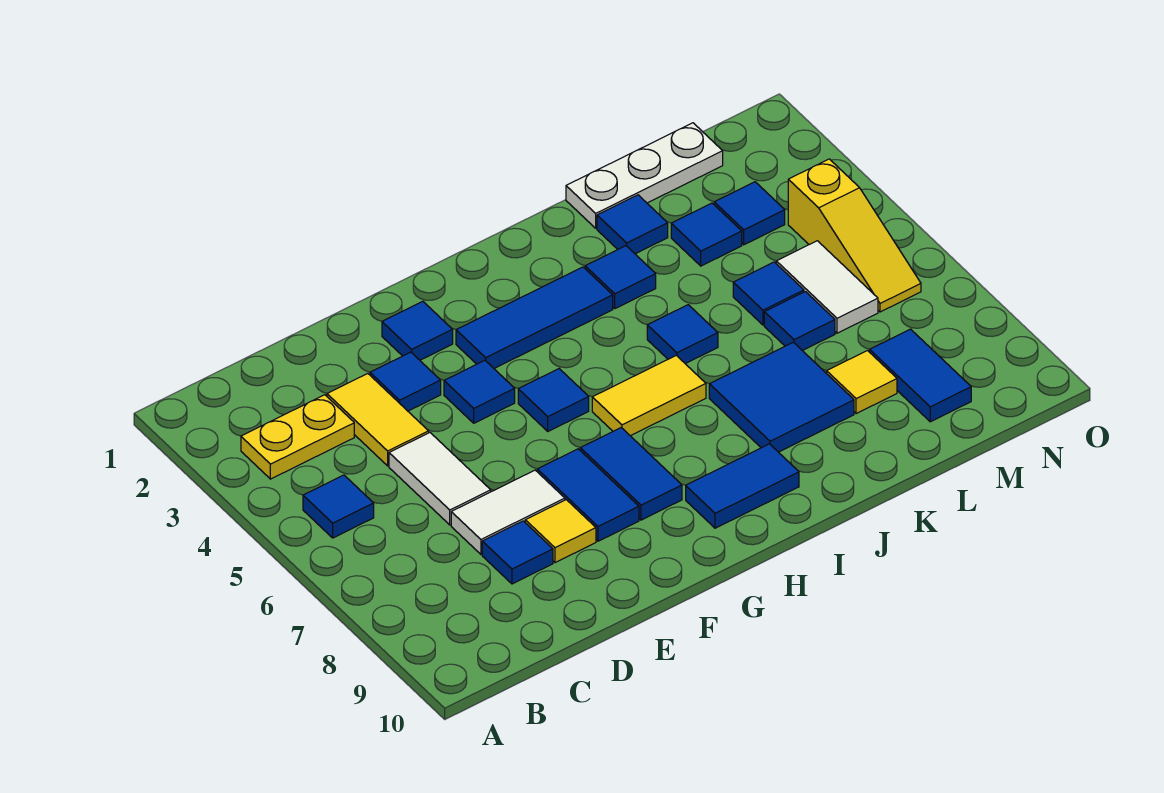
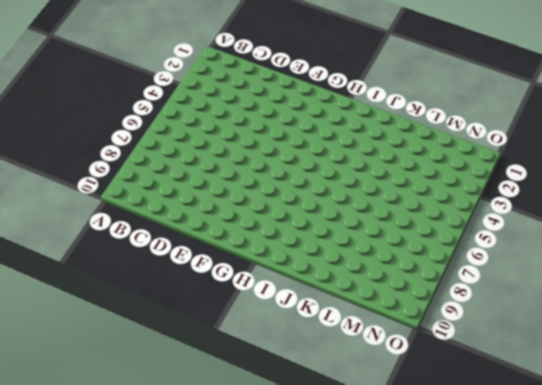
none -> yellow plate B3:C3 level 1
none -> blue tile B5 level 1
none -> yellow tile D3:D4 level 1

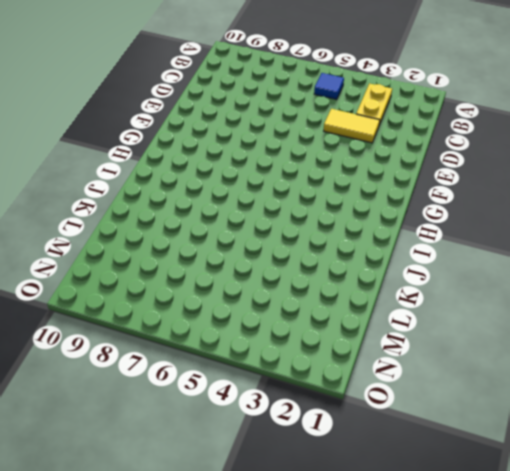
none -> white tile D5:D6 level 1
none -> white tile D7:E7 level 1
none -> blue tile D8 level 1

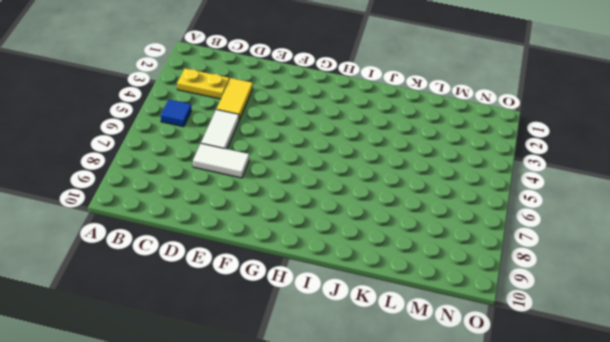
none -> blue tile D8 level 1
none -> blue tile E3 level 1
none -> yellow tile E8 level 1

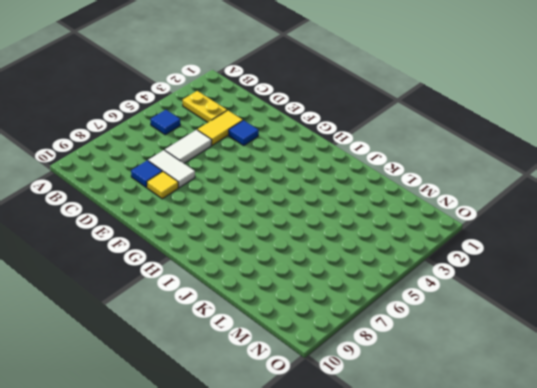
none -> blue tile F2 level 1
none -> blue tile F4 level 1
none -> blue tile F7:F8 level 1

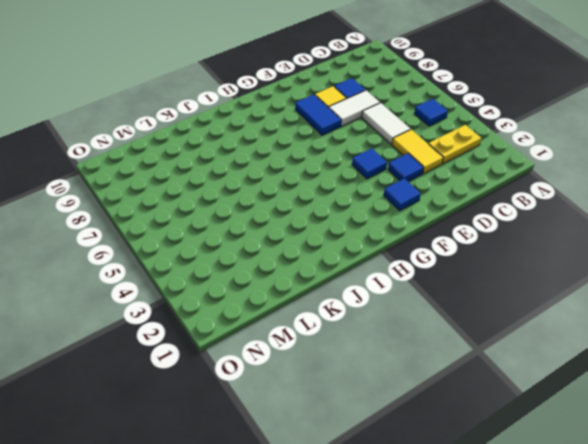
none -> blue tile G3:I3 level 1
none -> blue tile G5 level 1
none -> blue tile G7:G8 level 1

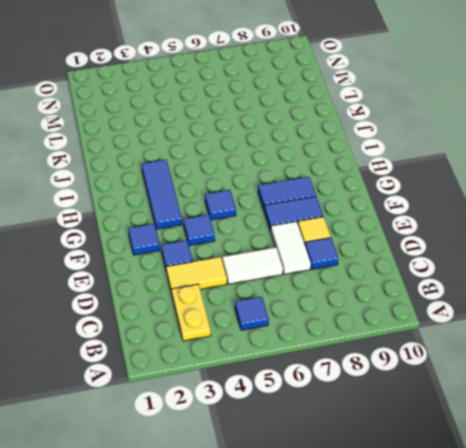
none -> yellow tile H6:I6 level 1
none -> blue tile H9:I9 level 1
none -> blue tile J3 level 1

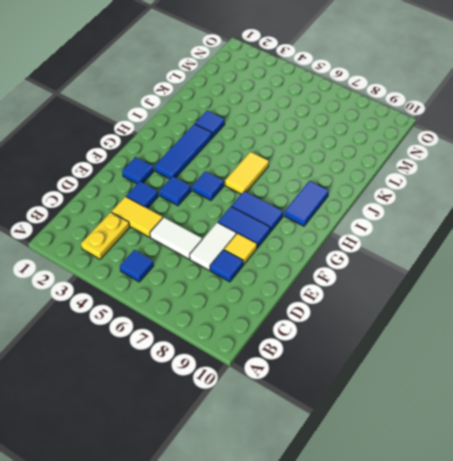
none -> blue tile J5 level 1
none -> blue tile J7:K8 level 1
none -> white plate K1:M1 level 1

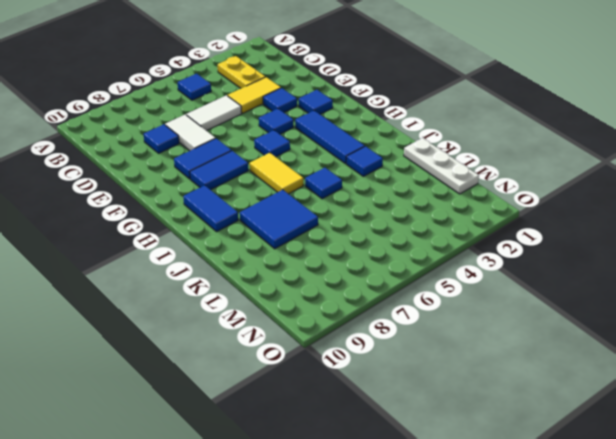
none -> yellow tile E8 level 1
none -> blue tile K2 level 1
none -> blue tile L3 level 1

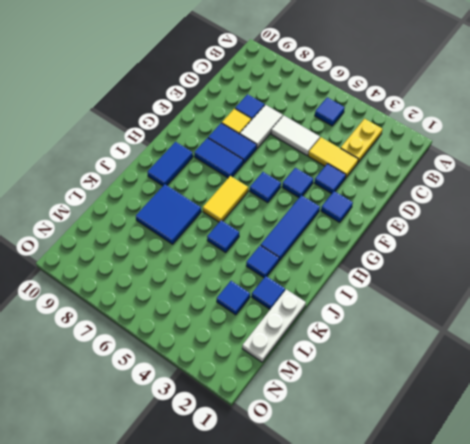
none -> blue tile L5 level 1
none -> blue tile L6 level 1
none -> yellow tile L8 level 1

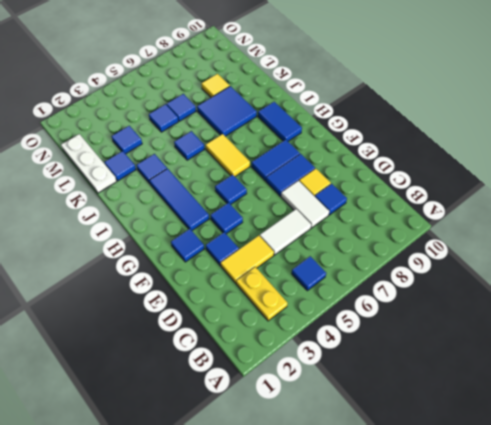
none -> blue tile M3 level 1
none -> white tile M5:M6 level 1
none -> blue tile M8:M9 level 1

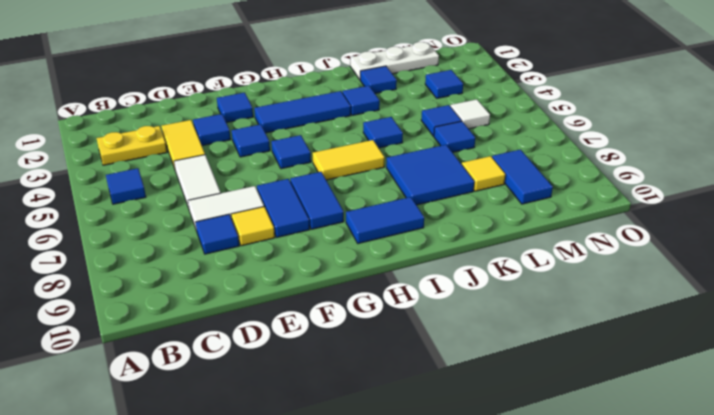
white tile M5 level 1 -> white tile M5:M6 level 1
none -> blue tile L3 level 1
none -> yellow slope N4:N6 level 1 top 4

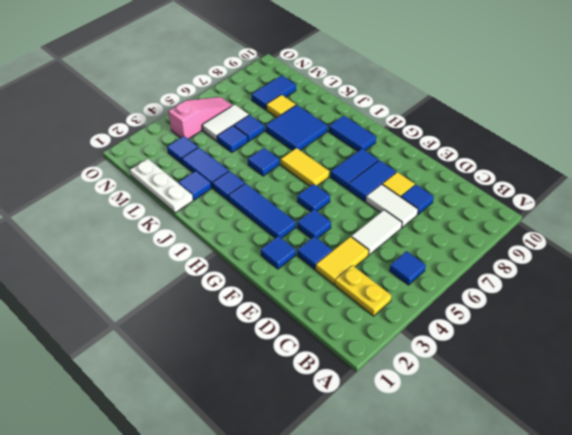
blue tile K3:L3 level 1 -> blue tile L3 level 1
pink slope N4:N6 level 1 top 4 -> yellow slope N4:N6 level 1 top 4

